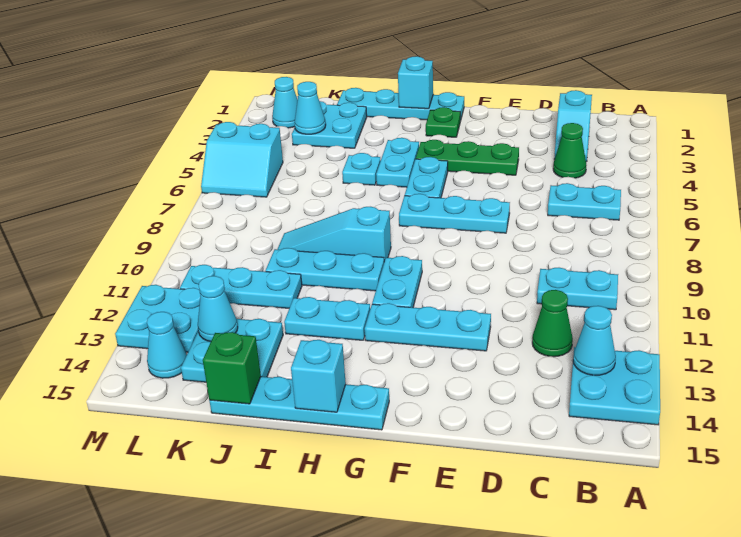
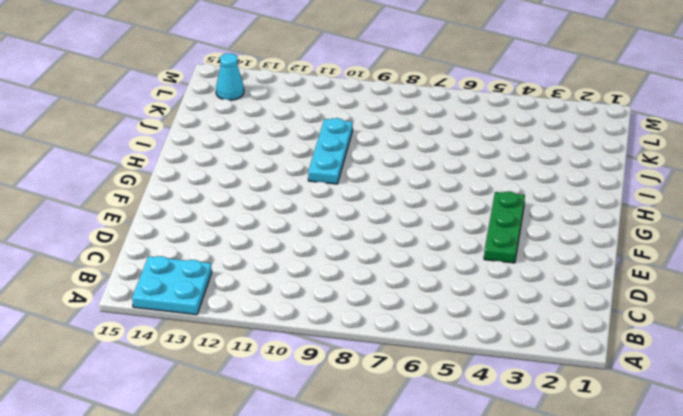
none -> cyan plate B6:C6 level 1
none -> cyan plate B10:C10 level 1
none -> cyan slope C2:C3 level 1 top 2
none -> green cone C4 level 1

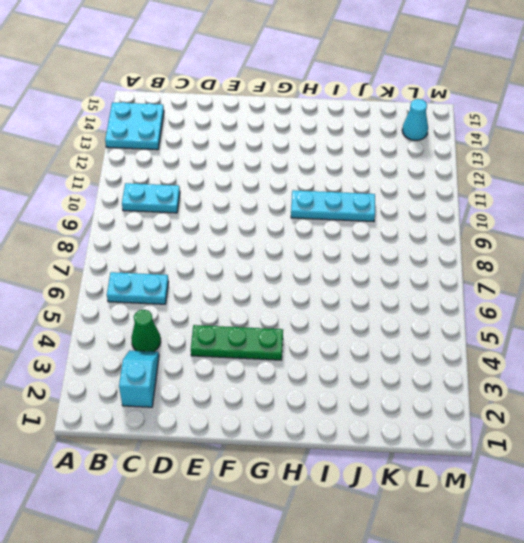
none -> green cone C12 level 1
none -> cyan plate E7:G7 level 1
none -> cyan plate E12:G12 level 1
none -> cyan plate G1:J1 level 1

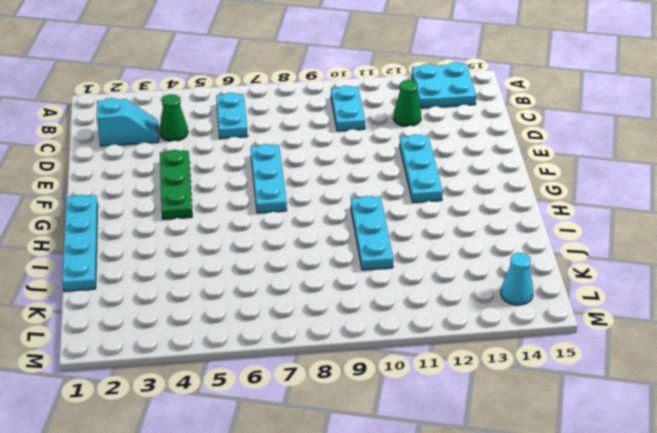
none -> green plate G2 level 1
none -> cyan plate G5:G6 level 1
none -> cyan plate G10:G11 level 1
none -> cyan plate G15:J15 level 1

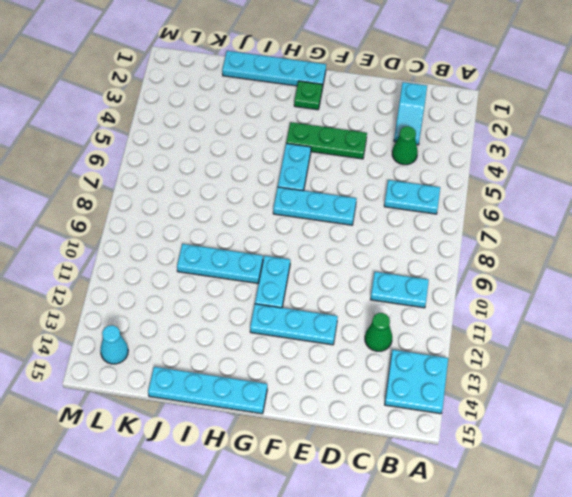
none -> cyan plate H4:H5 level 1
none -> cyan slope H9:J9 level 1 top H
none -> cyan plate H12:I12 level 1
none -> cyan plate I5 level 1

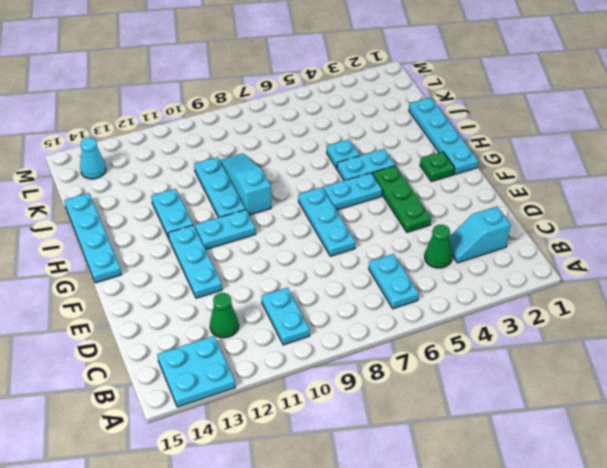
none -> cyan plate J2:K3 level 1
none -> cyan plate J11:L11 level 1
none -> cyan plate J13:K14 level 1
none -> cyan cone L2 level 1

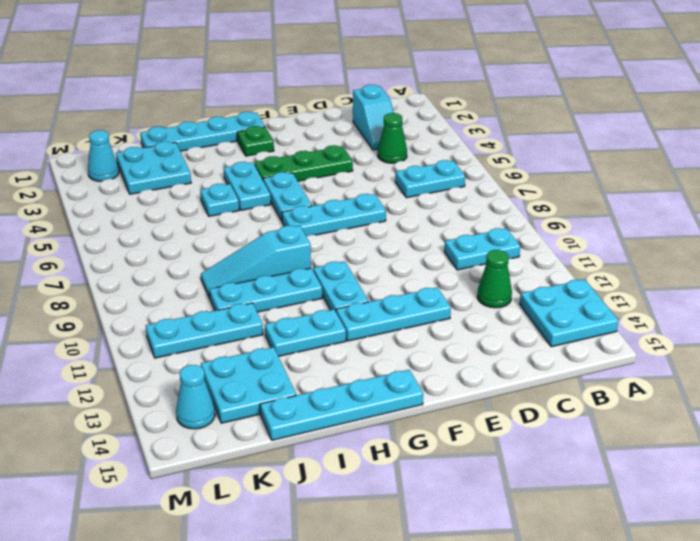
none -> cyan slope L5:M6 level 1 top 5
none -> cyan plate L12:M13 level 1
none -> cyan cone B13 level 2
none -> cyan brick H1 level 2

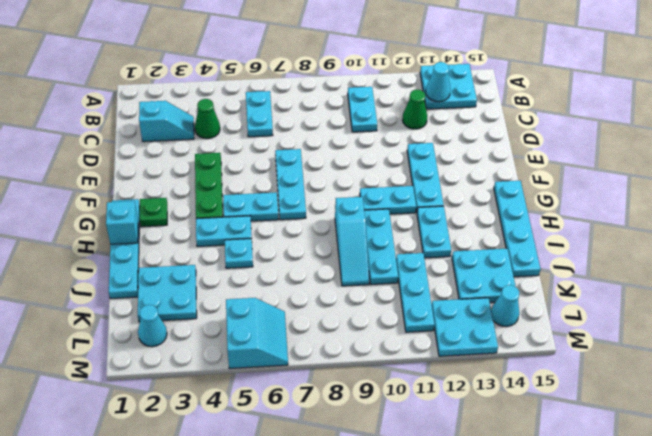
none -> cyan brick H15 level 2
none -> green brick J15 level 2
none -> cyan cone K3 level 2
none -> cyan cone K13 level 2

